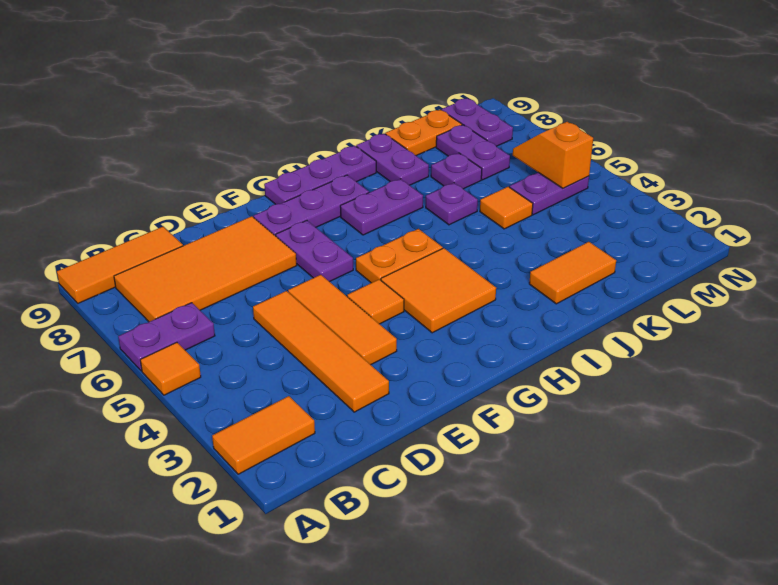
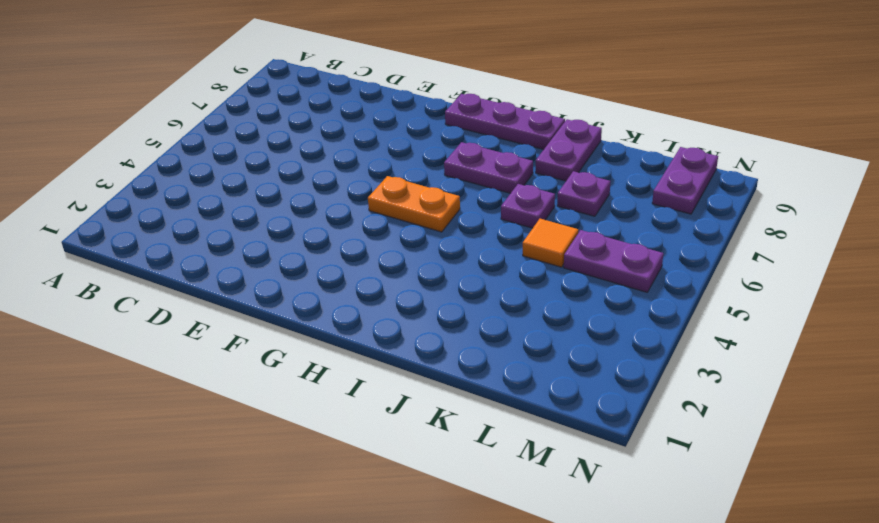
none -> orange tile A2:B2 level 1
none -> orange tile A5 level 1
none -> purple plate A6:B6 level 1

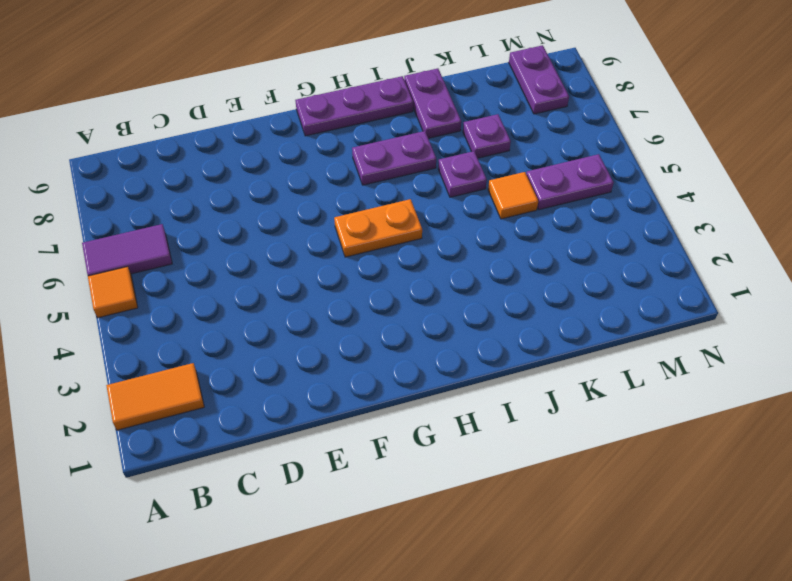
purple tile A6:B6 level 1 -> purple plate A6:B6 level 1
none -> orange tile A9:C9 level 1
none -> orange tile B7:E8 level 1
none -> orange tile D2:D5 level 1

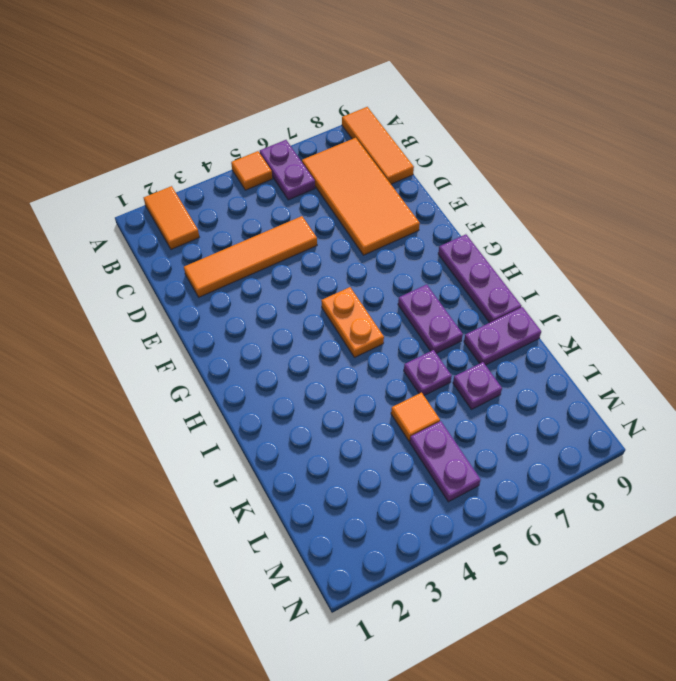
none -> orange tile E3:E5 level 1
none -> orange tile F4 level 1
none -> purple plate F6:F7 level 1

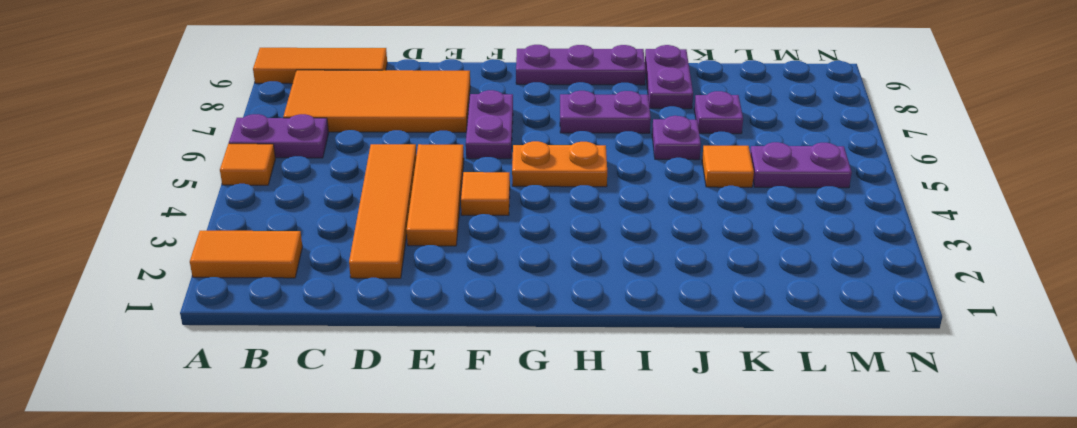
none -> purple plate F8:H8 level 1
none -> orange tile G3:H4 level 1
none -> orange tile J2:K2 level 1

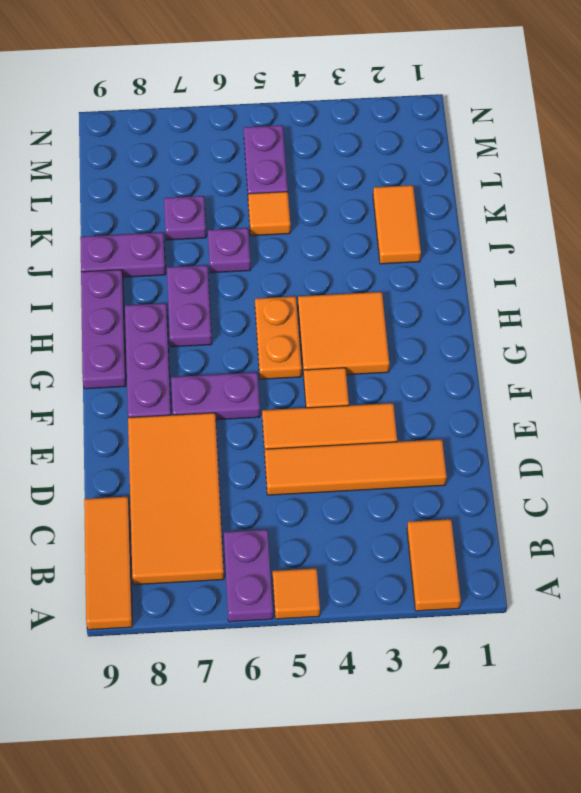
none -> orange plate K9:L9 level 1
none -> purple plate L7:L8 level 1
none -> purple plate M8:M9 level 1

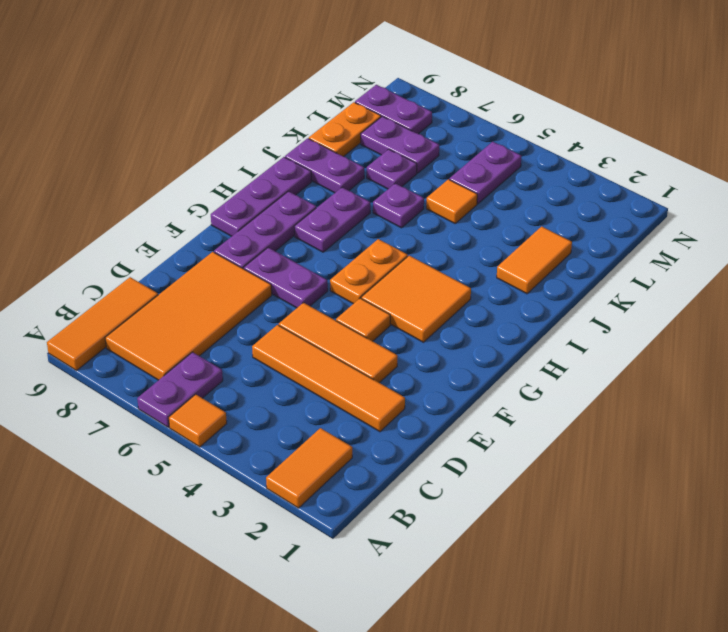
none -> orange slope M5:M6 level 2 top 5

